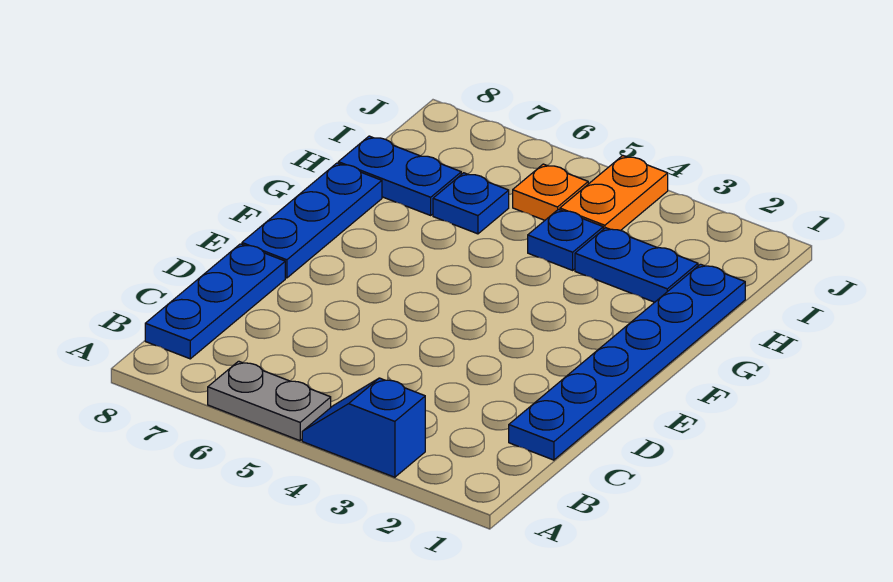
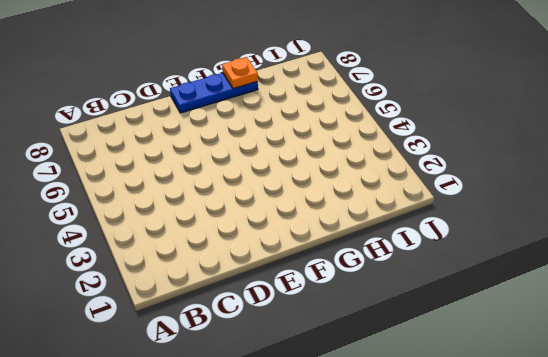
orange plate G8 level 2 -> orange plate I5 level 1
none -> blue slope A3:A4 level 1 top 3
none -> grey plate A5:A6 level 1

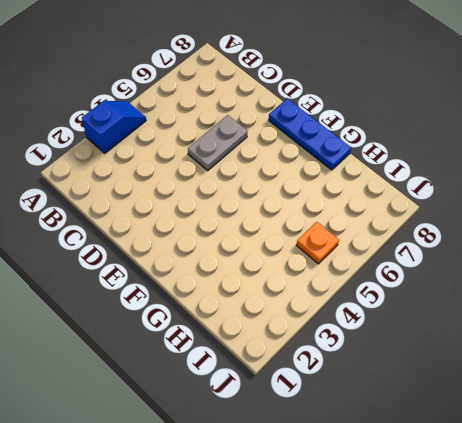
grey plate D5:D6 level 1 -> grey plate A5:A6 level 1
none -> blue plate B8:D8 level 1
none -> blue plate C1:H1 level 1

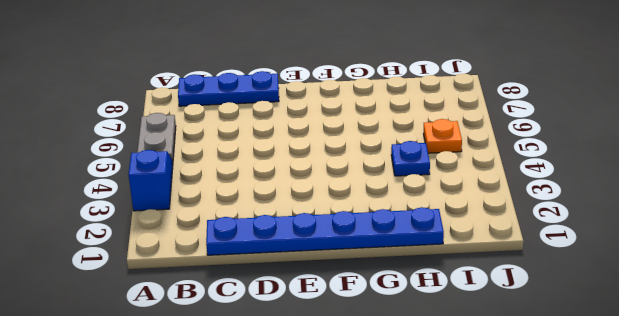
none -> blue plate E8:G8 level 1
none -> blue plate H2:H3 level 1

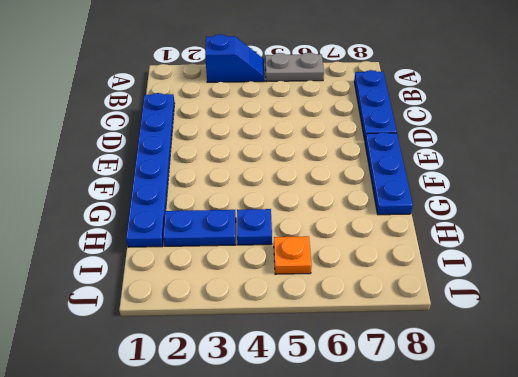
none -> blue plate H6 level 1
none -> blue plate H7:H8 level 1

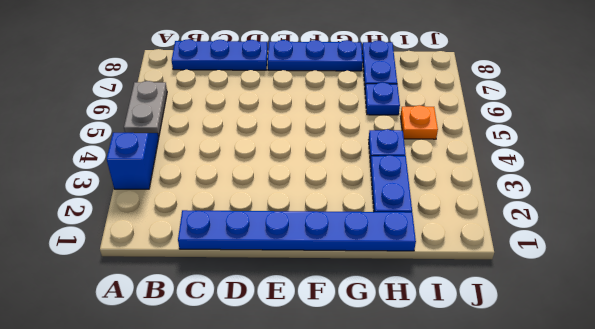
none -> orange plate I4:J4 level 1

